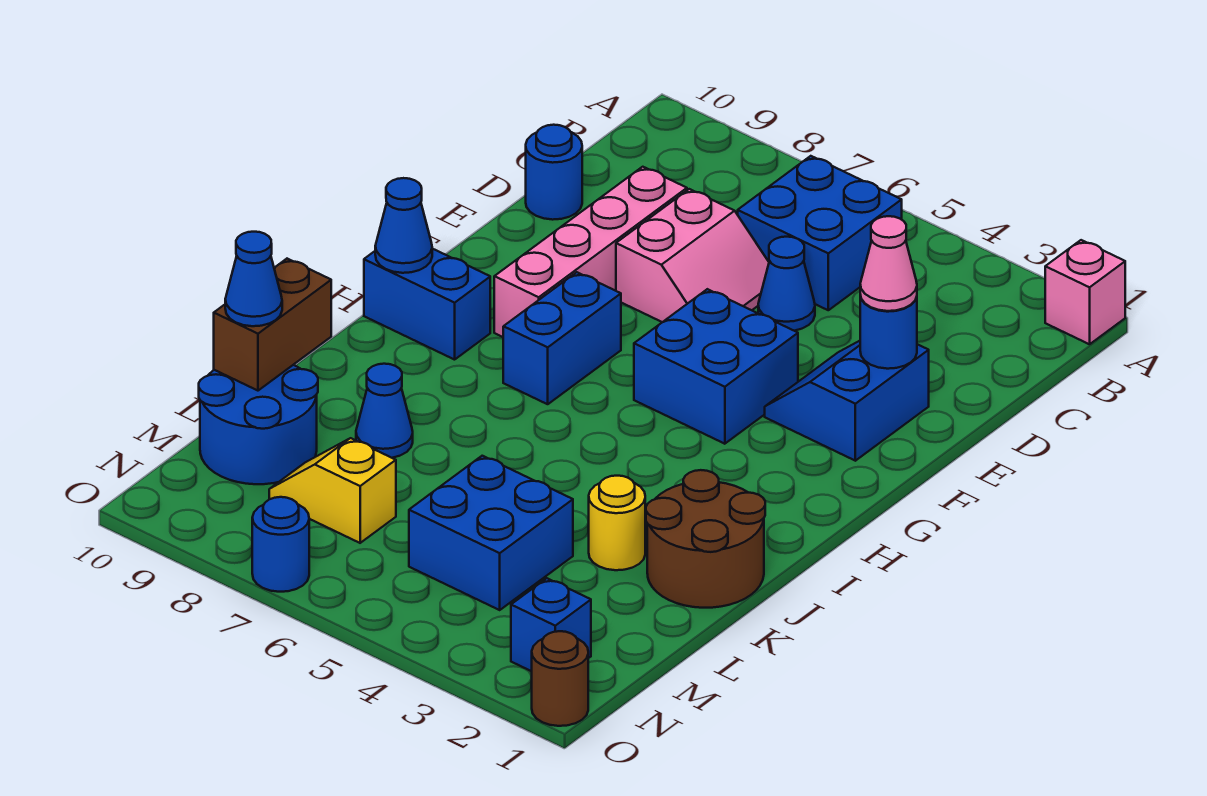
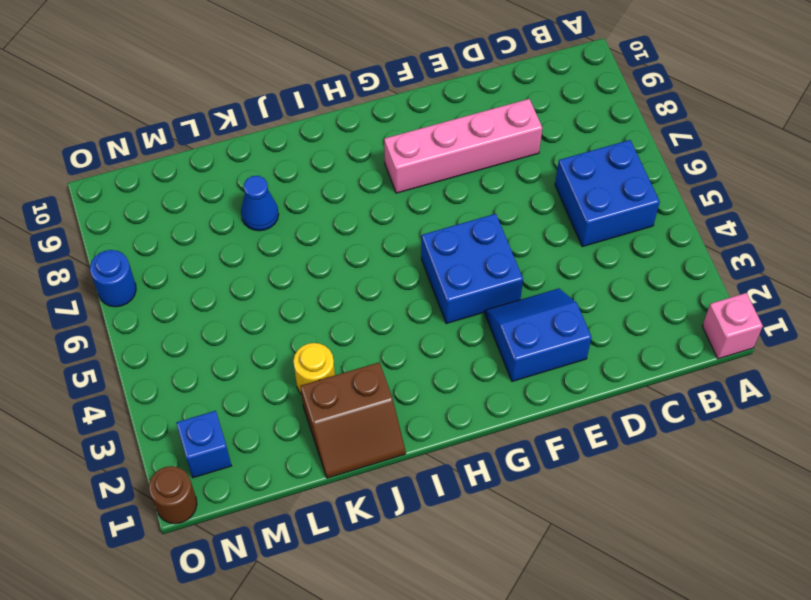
brown slope J1:K2 level 1 top 2 -> brown round brick J1:K2 level 1
none -> blue cone D5 level 1
none -> pink slope D6:E7 level 1 top 7
none -> blue round brick D10 level 1

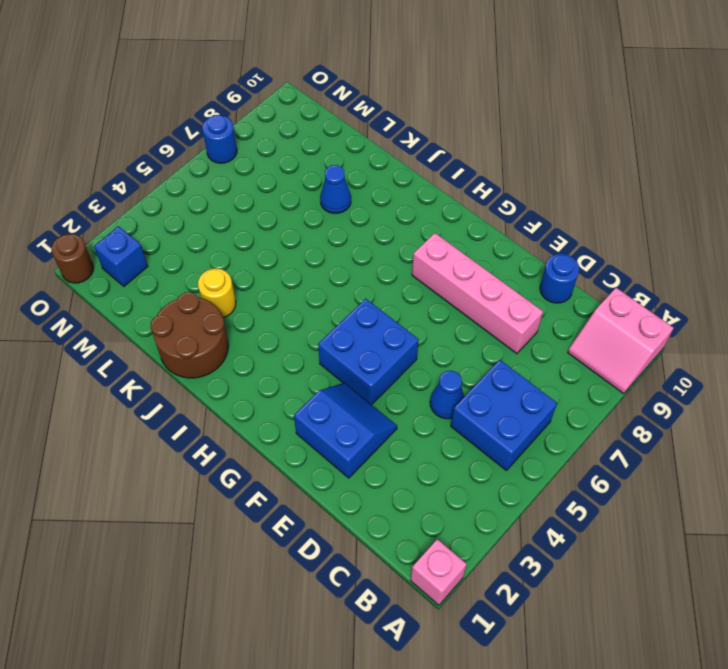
pink slope A9:B10 level 1 top 10 -> pink slope D6:E7 level 1 top 7
none -> blue brick G7:H7 level 1
none -> blue brick H9:H10 level 1
none -> blue brick L4:M5 level 1

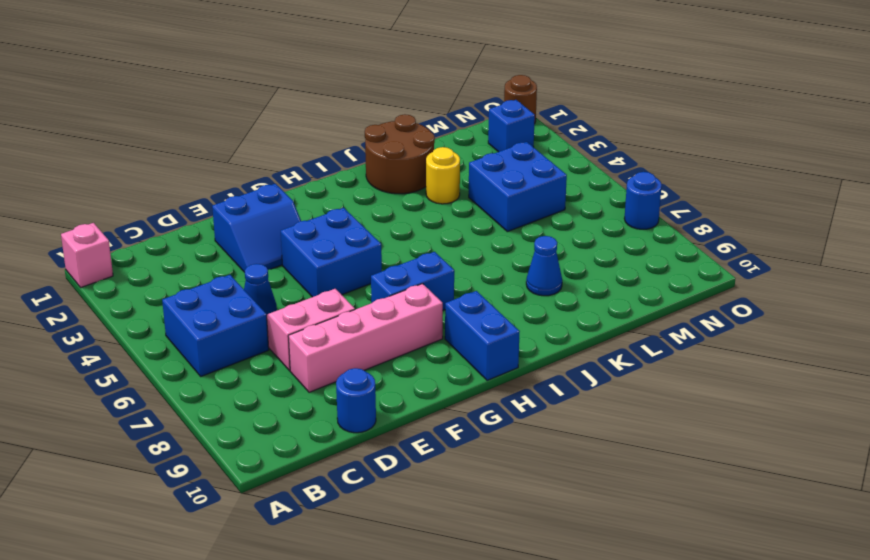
none -> blue round brick L9:M10 level 1
none -> yellow slope M7:M8 level 1 top 7
none -> blue round brick E2 level 2

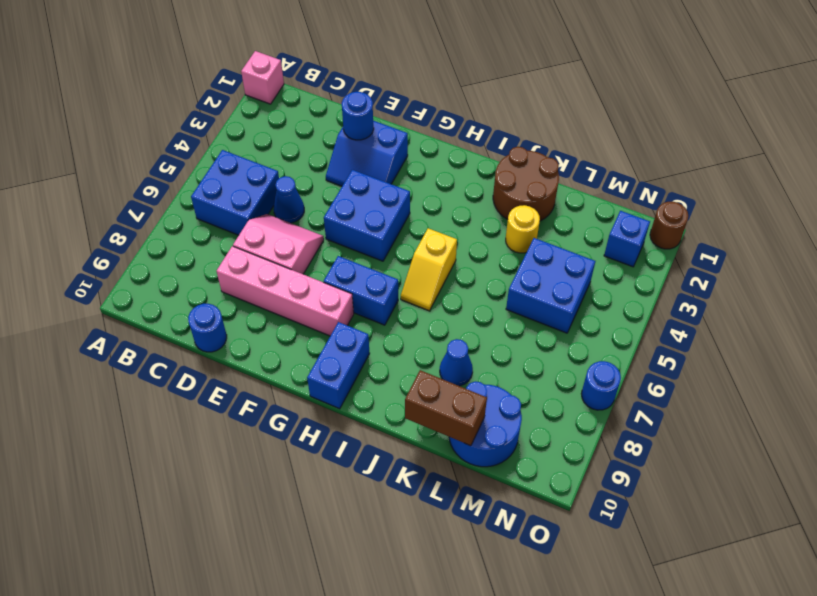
yellow slope I5:I6 level 1 top 5 -> yellow slope M7:M8 level 1 top 7
none -> blue cone H10 level 2
none -> pink cone E2 level 3
none -> blue cone L10 level 3

